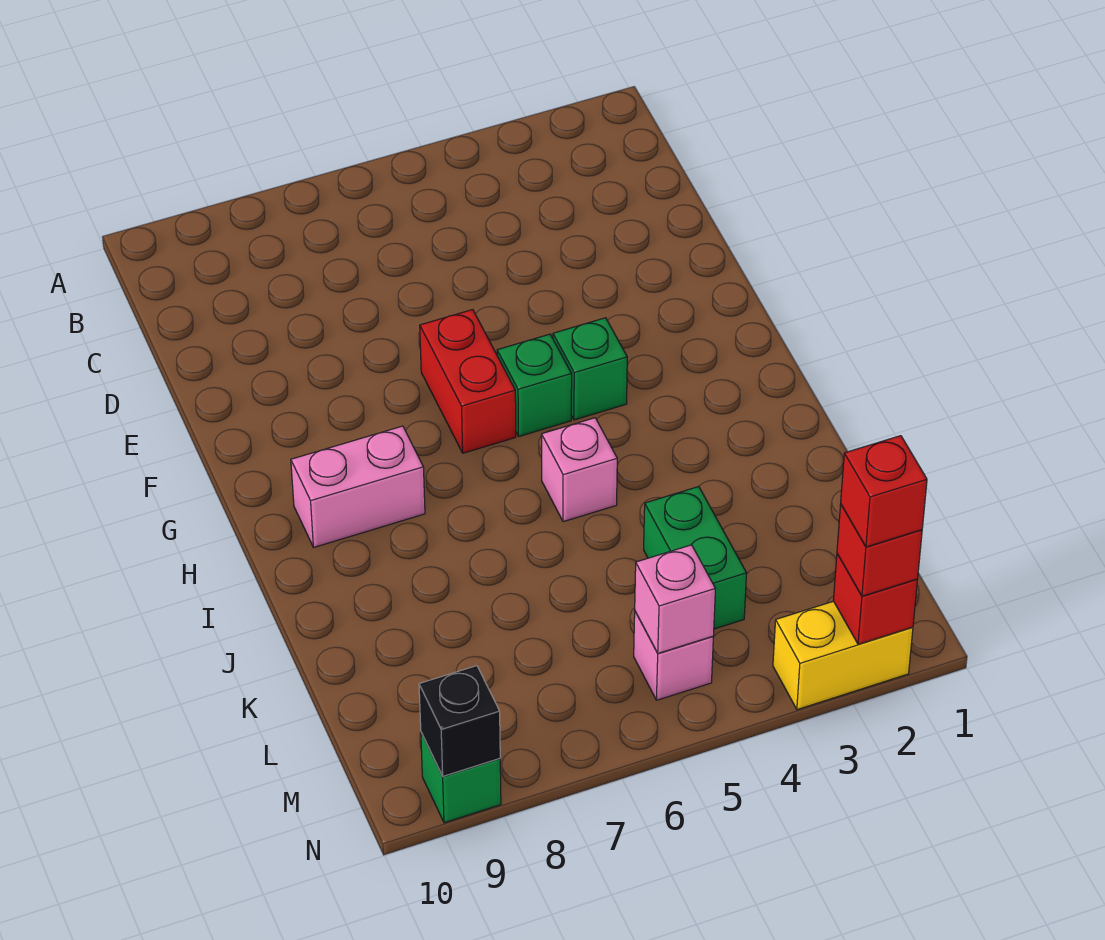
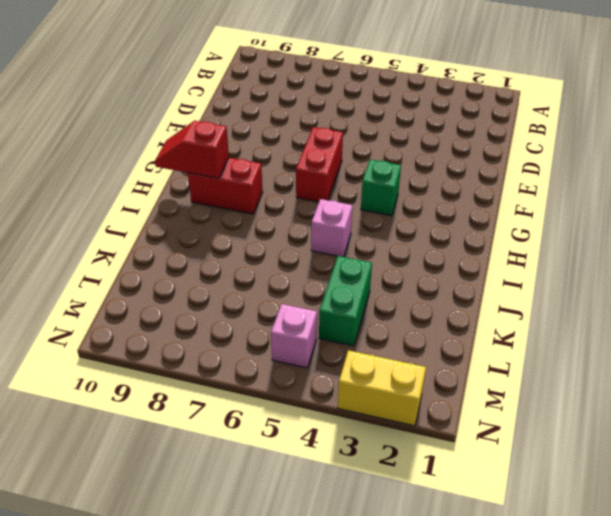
red brick H8:H9 level 1 -> pink brick H8:H9 level 1
red slope H9:H10 level 2 top 9 -> none
none -> green brick G5 level 1
none -> green brick N9 level 1
none -> pink brick M5 level 2

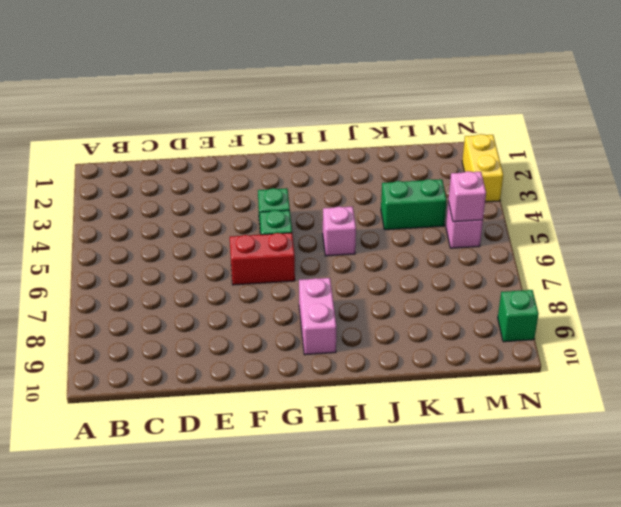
none -> red brick N2 level 2
none -> black brick N9 level 2
none -> red brick N2 level 3

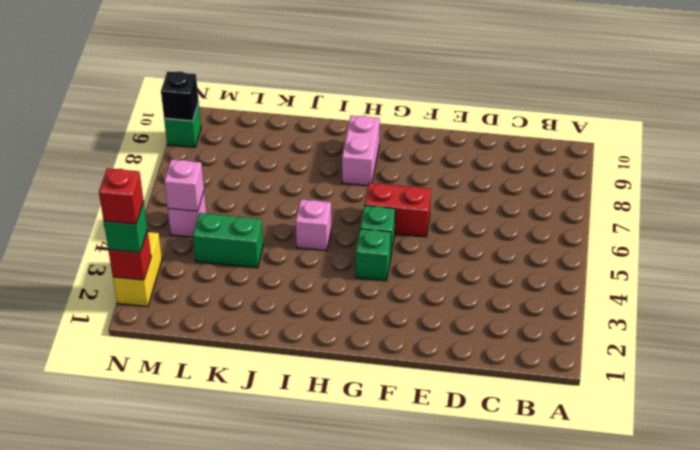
green brick N2 level 3 -> red brick N2 level 3

